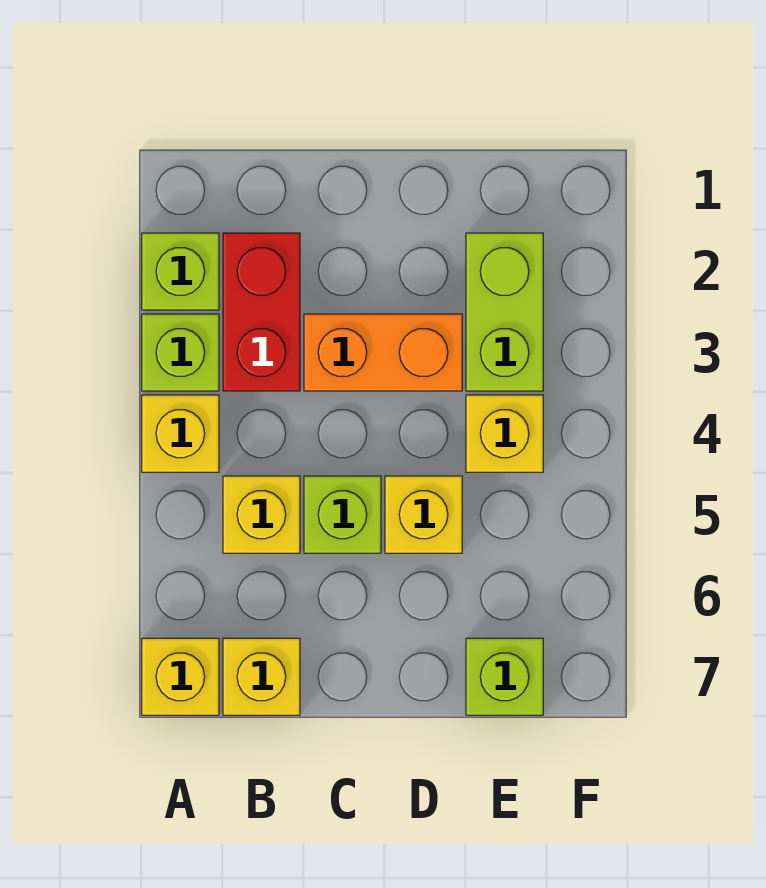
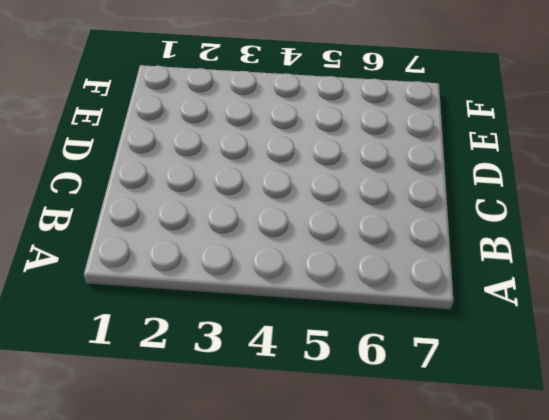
none -> lime brick A2 level 1
none -> lime brick A3 level 1
none -> yellow brick A4 level 1

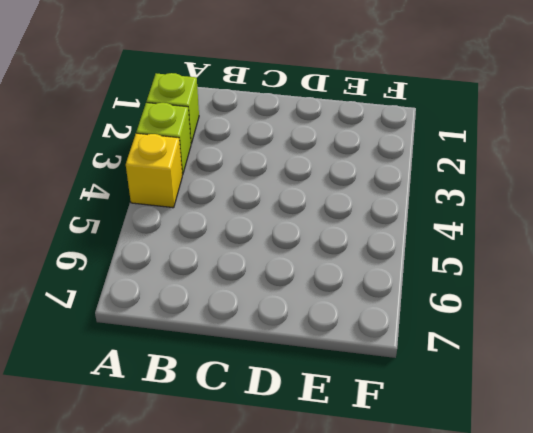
none -> yellow brick A7 level 1
none -> red brick B2:B3 level 1
none -> yellow brick B5 level 1

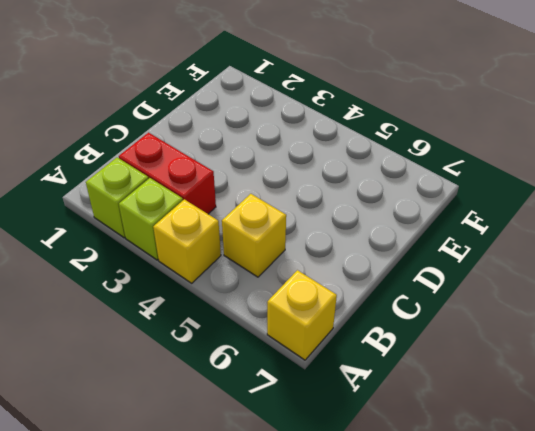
none -> yellow brick B7 level 1
none -> orange brick C3:D3 level 1
none -> lime brick C5 level 1

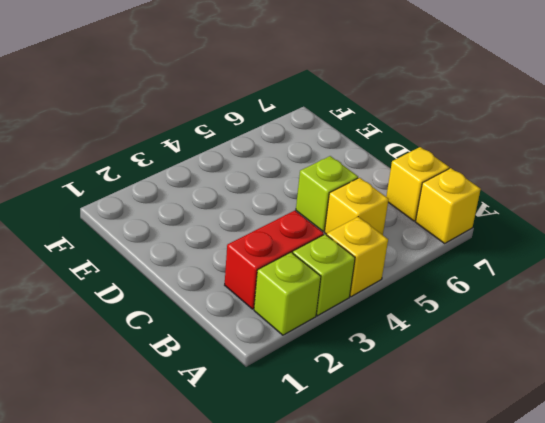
none -> orange brick C3:D3 level 1
none -> yellow brick D5 level 1
none -> lime brick E2:E3 level 1

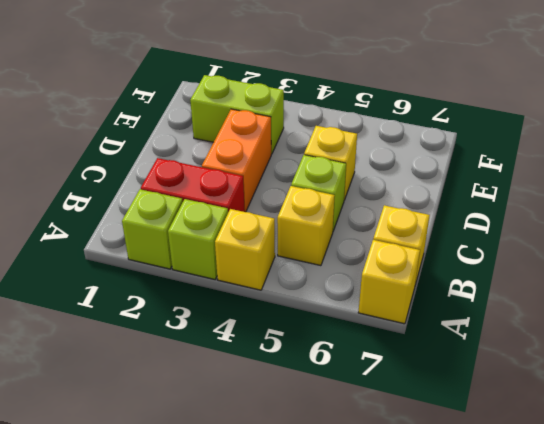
none -> yellow brick E4 level 1
none -> lime brick E7 level 1

